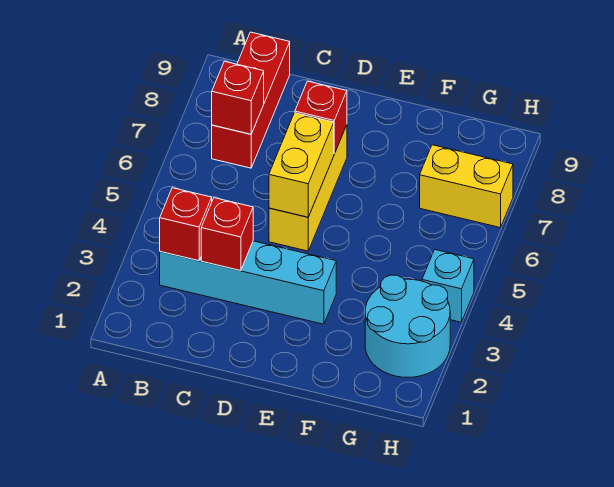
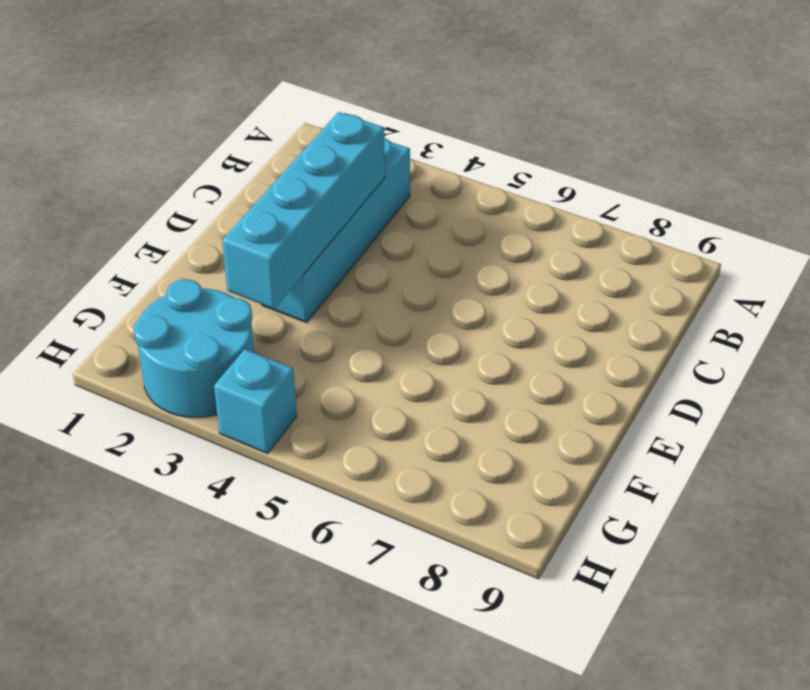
cyan brick C3:F3 level 2 -> red brick C3 level 2
none -> red brick B7:B9 level 1
none -> yellow brick D5:D7 level 1

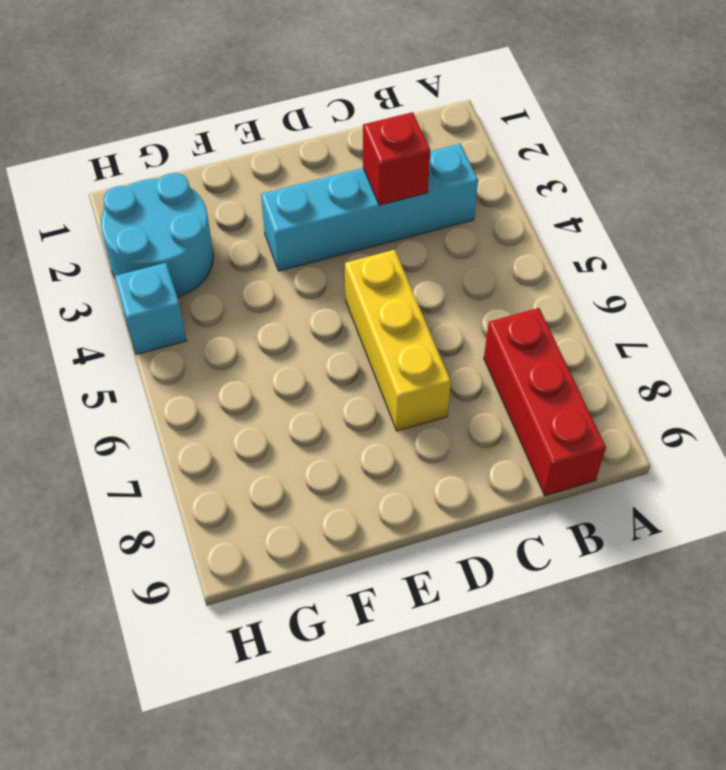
none -> yellow brick G7:H7 level 1
none -> red brick B3 level 2

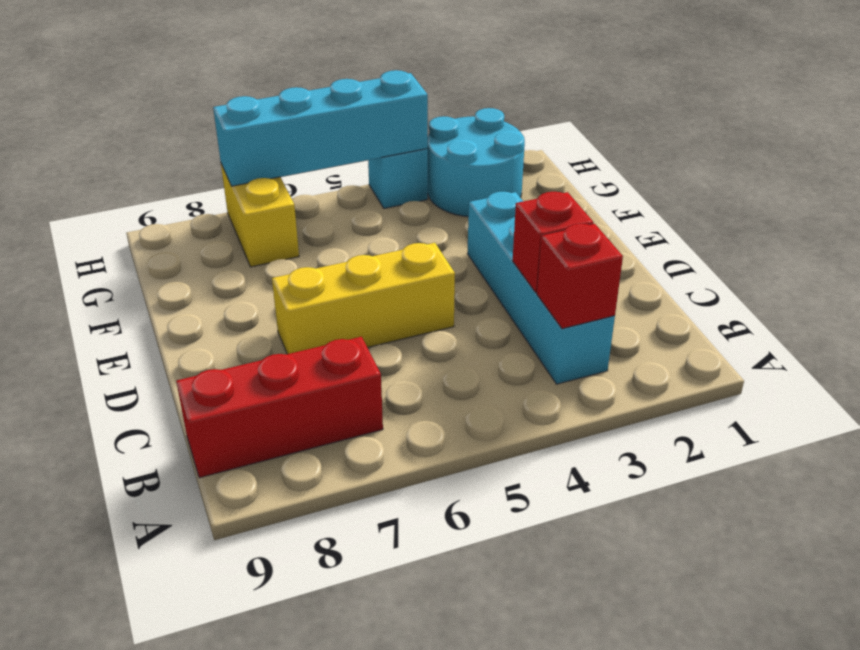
cyan brick H4:H7 level 2 -> none
none -> red brick B7 level 2
none -> yellow brick D5:D6 level 2

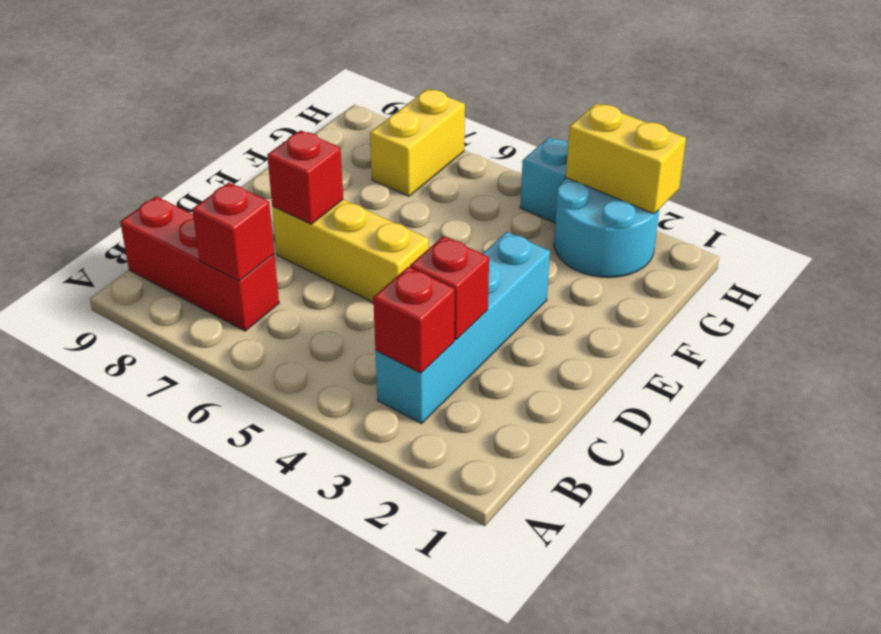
yellow brick H2:H3 level 2 -> yellow brick D5:D6 level 2

